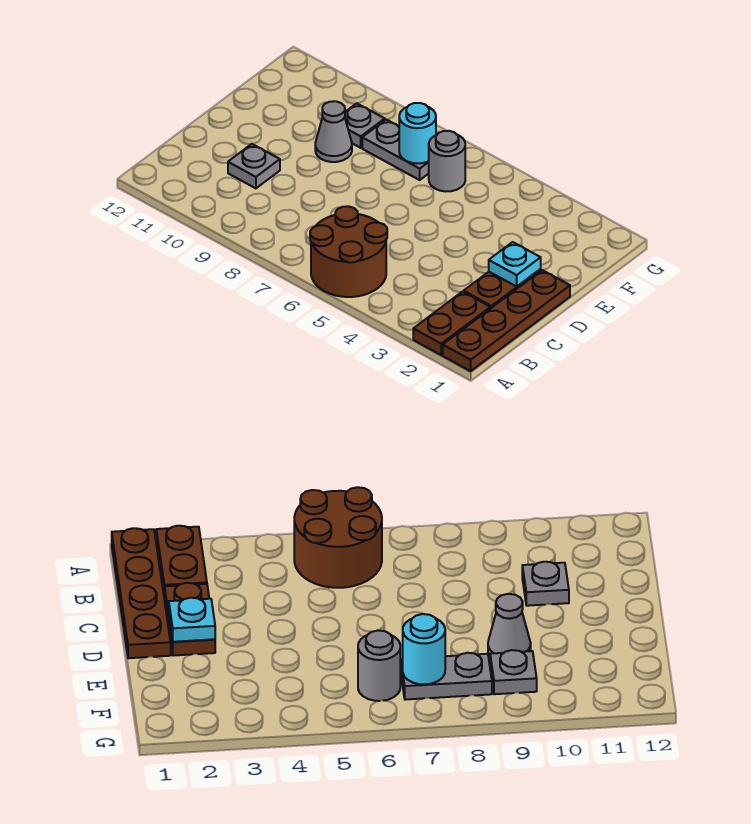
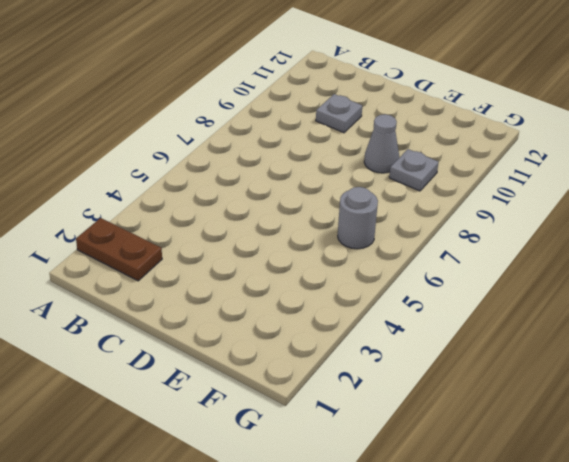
none -> brown plate A1:D1 level 1
none -> brown round brick A5:B6 level 1

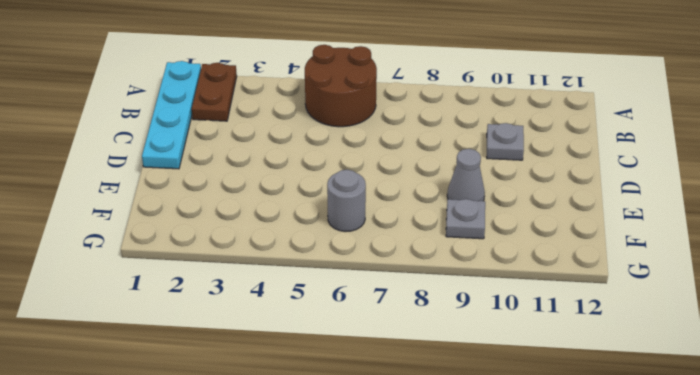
cyan plate A1:D1 level 1 -> brown plate A1:D1 level 1
none -> brown plate C2:D2 level 1
none -> grey plate F7:F8 level 1

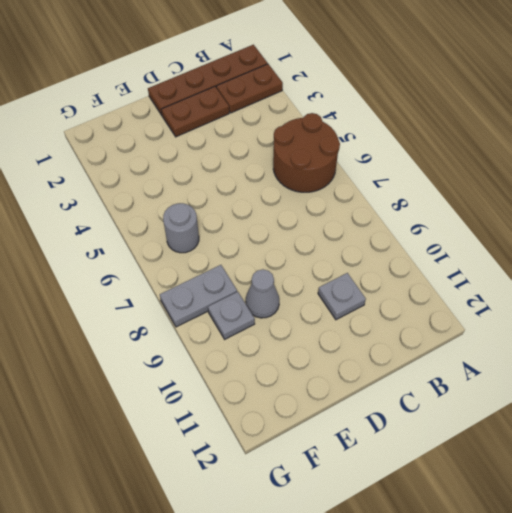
grey plate F8:G8 level 1 -> grey plate F7:F8 level 1
none -> cyan plate D2 level 2
none -> cyan round brick F7 level 2

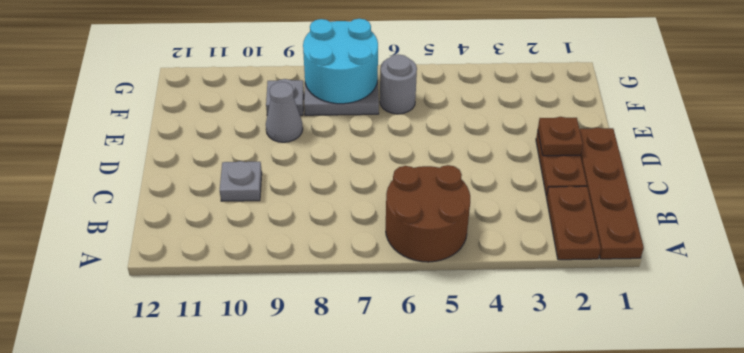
brown plate D2 level 2 -> cyan plate D2 level 2
cyan round brick F7:G8 level 2 -> cyan round brick F7 level 2

